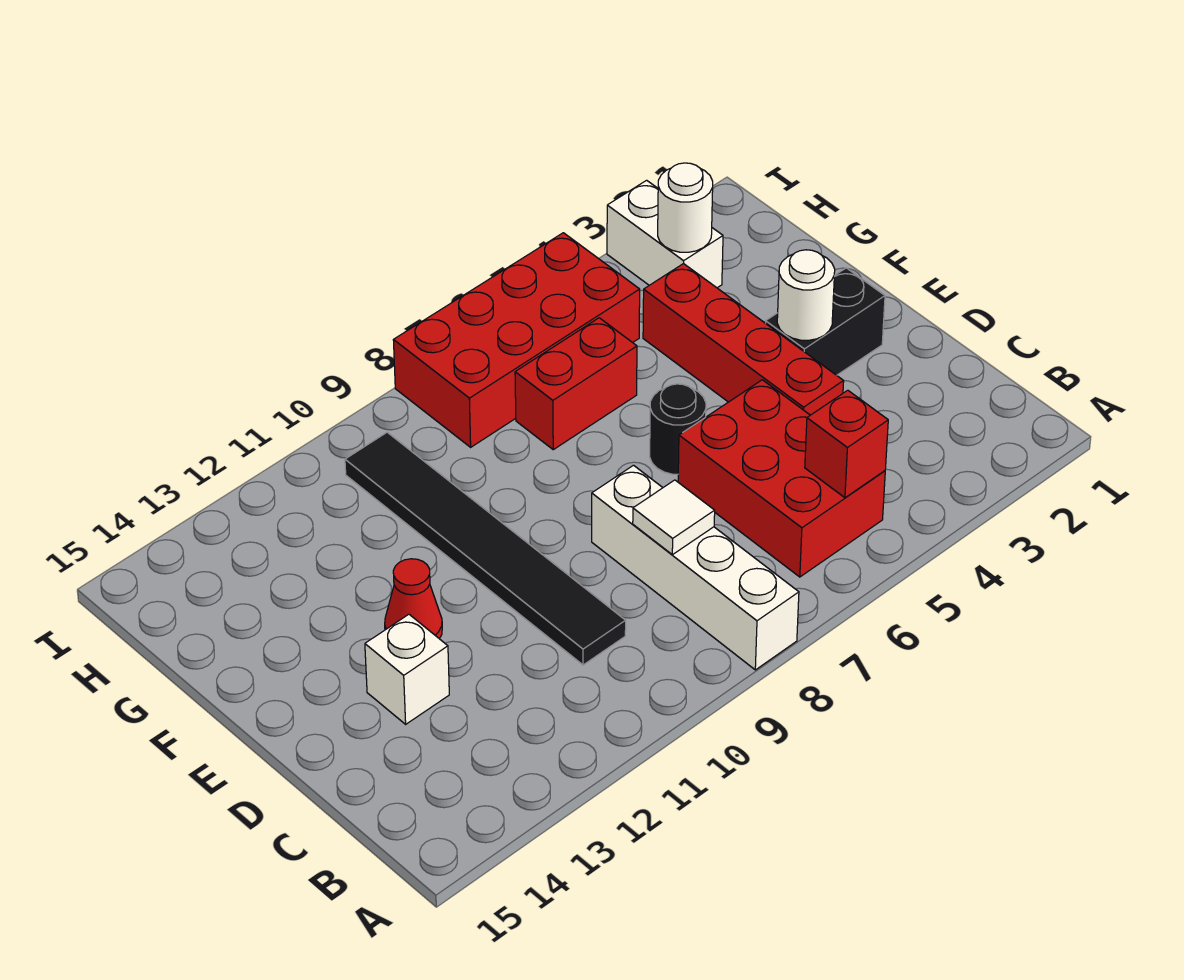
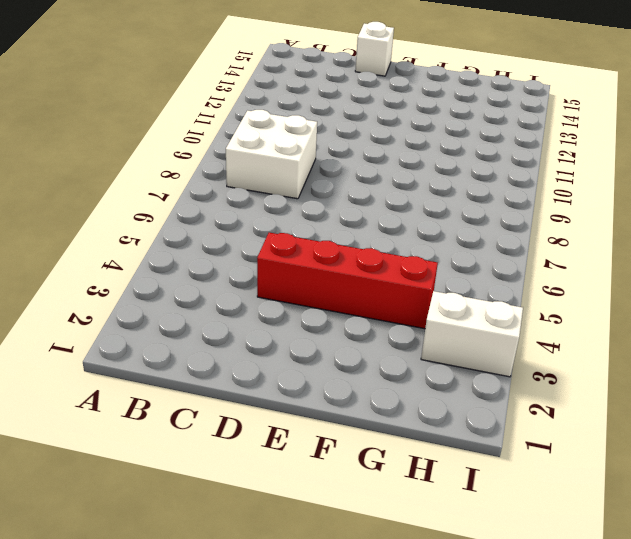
white brick B8:C9 level 1 -> white brick A8:D8 level 1
white brick D15 level 1 -> white brick D13 level 1
none -> red brick B5:D6 level 1
none -> black tile C10:H10 level 1
none -> black brick E2:E3 level 1

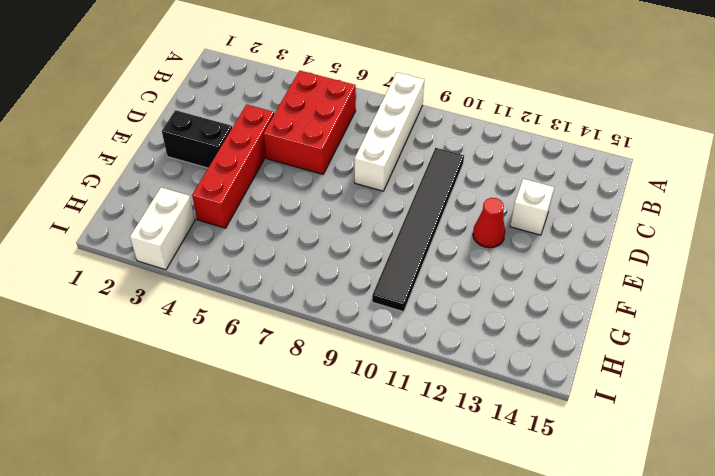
none -> black round brick E6 level 1
none -> red brick G6:G7 level 1
none -> red brick H5:I8 level 1

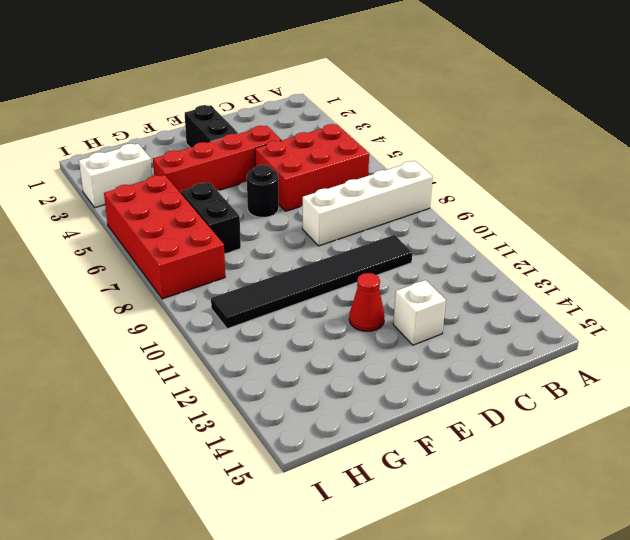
black brick G6:G7 level 1 -> red brick G6:G7 level 1
none -> red brick B5 level 2
none -> white tile C8 level 2
none -> white round brick E3 level 2

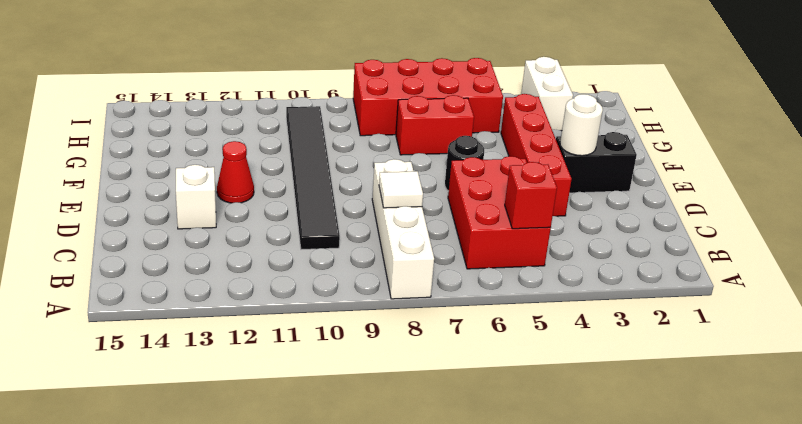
none -> white round brick H3 level 2

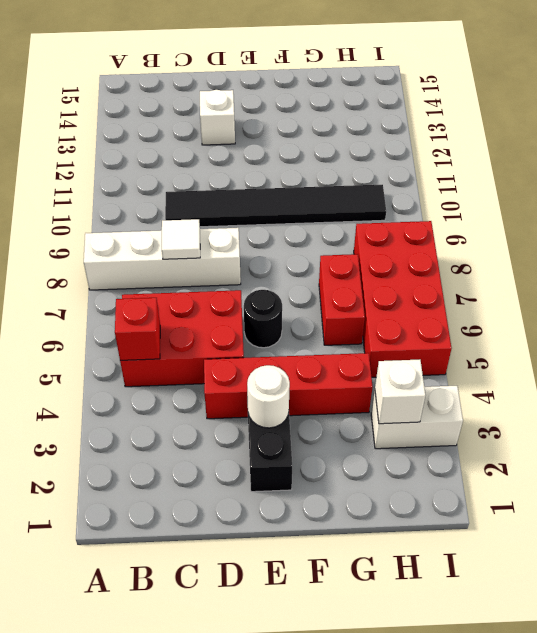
white brick H3 level 2 -> white round brick H3 level 2
none -> red cone E12 level 1

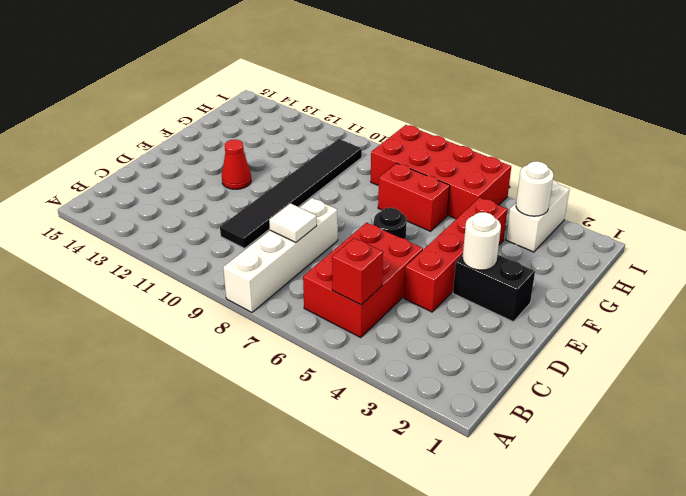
none -> white brick D13 level 1

